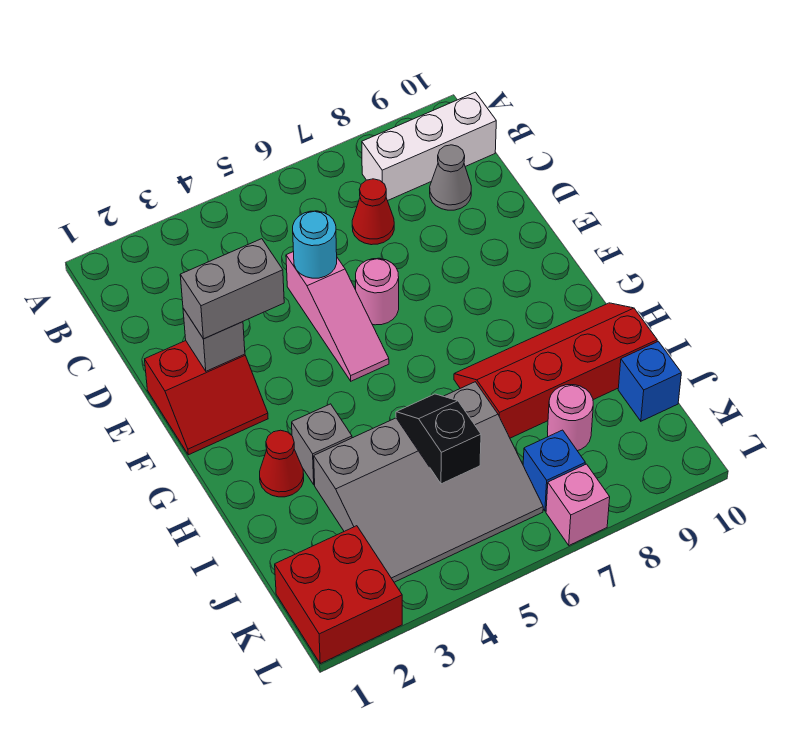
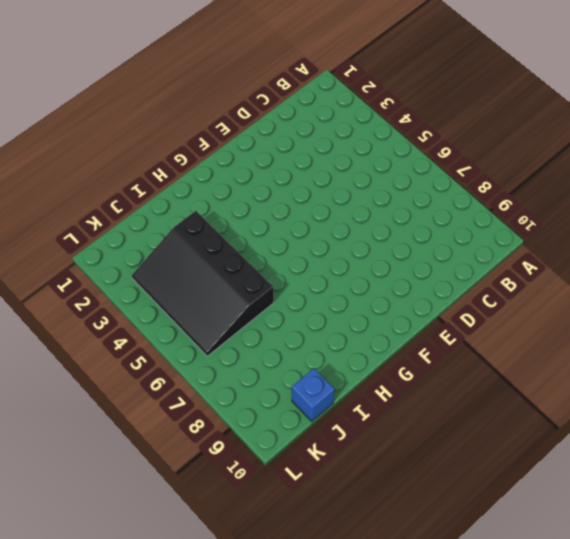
black slope I3:K6 level 1 top I -> grey slope I3:K6 level 1 top I
none -> white brick B8:B10 level 1
none -> red cone C7 level 1
none -> grey cone C9 level 1

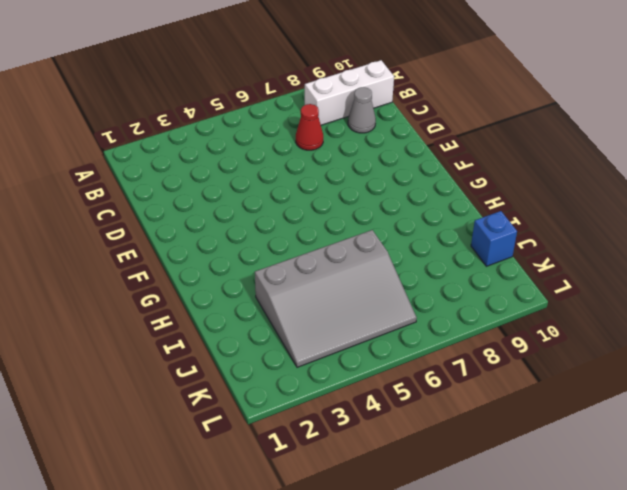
none -> pink slope D5:F5 level 1 top D
none -> red slope E1:F2 level 1 top E
none -> pink round brick E6 level 1

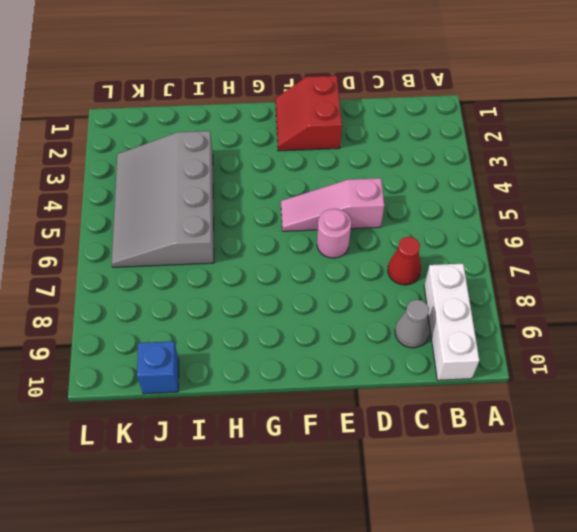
none -> red cone H2 level 1
none -> grey brick H3 level 1
none -> red slope H7:I10 level 1 top I

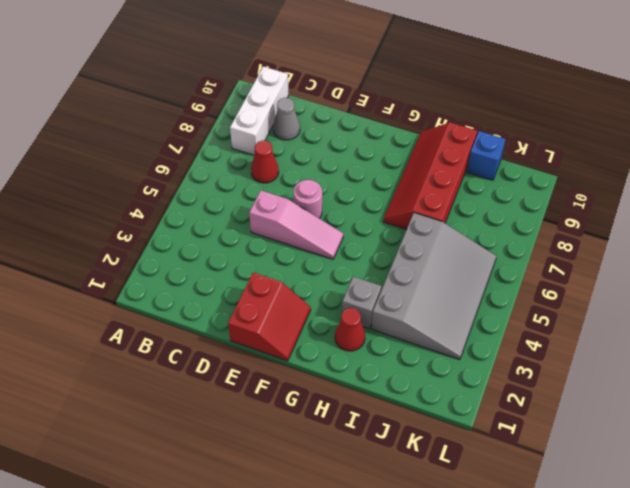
none -> pink round brick J8 level 1
none -> red brick K1:L2 level 1
none -> blue brick K7 level 1

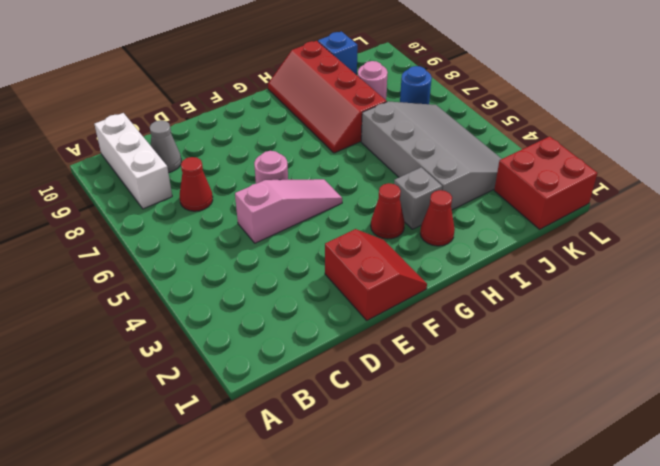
red cone G3 level 1 -> none
blue round brick K7 level 1 -> blue brick K7 level 1
none -> pink brick L7 level 1
none -> cyan round brick D5 level 2
none -> grey brick E2 level 2

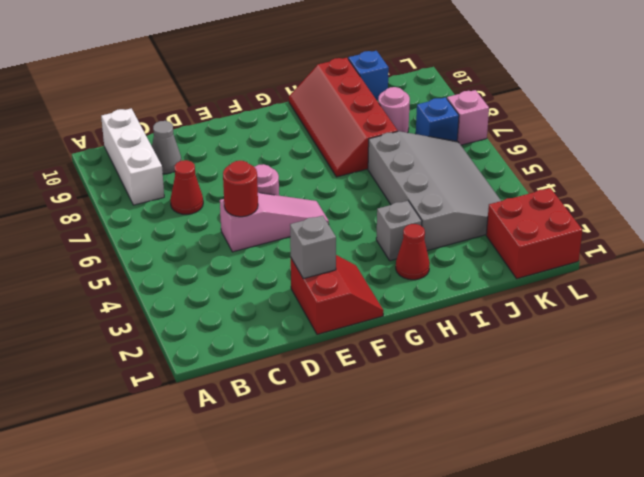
red round brick D5 level 2 -> cyan round brick D5 level 2
none -> black slope I5:J5 level 2 top J
none -> grey brick E2:E3 level 3

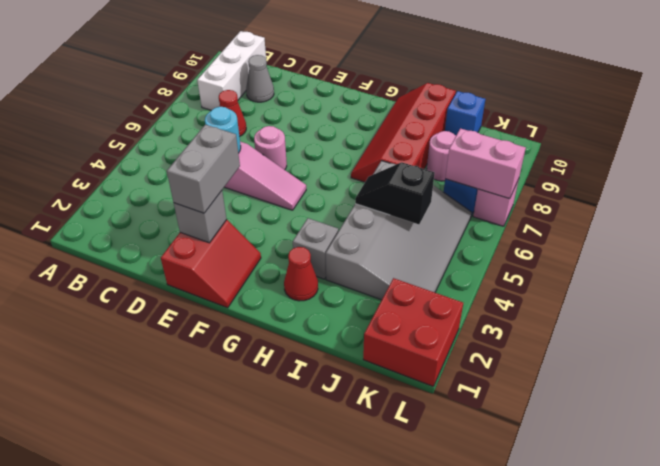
pink brick K7:L7 level 2 -> none

